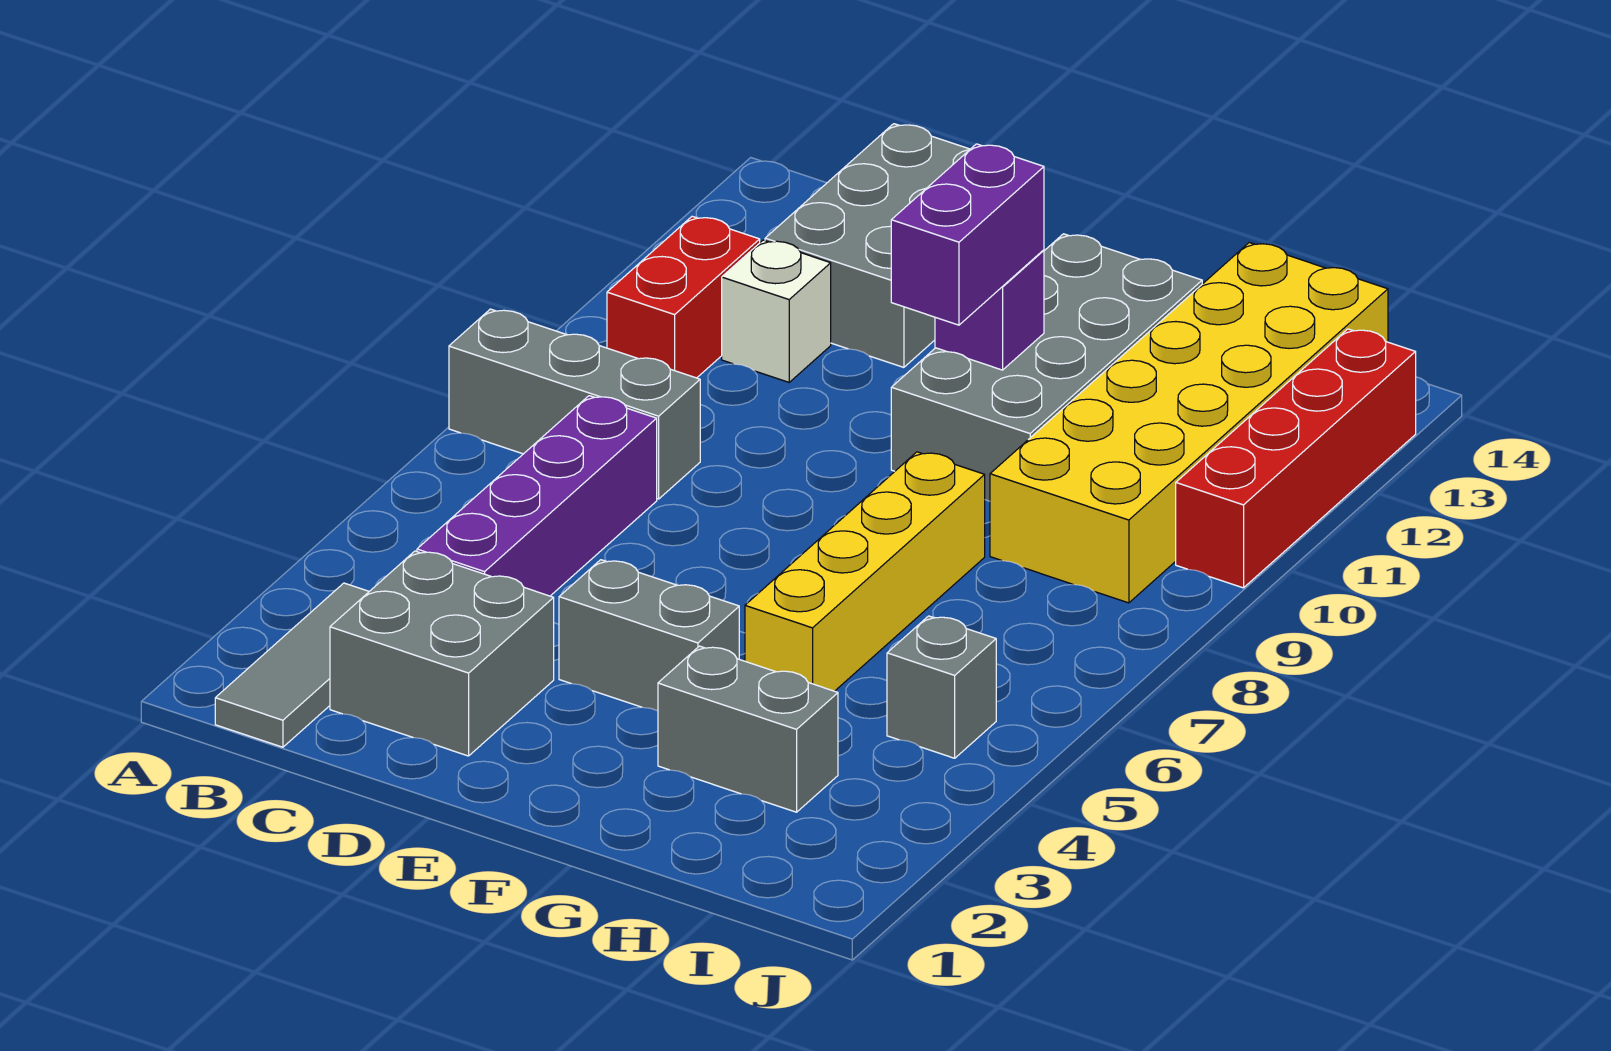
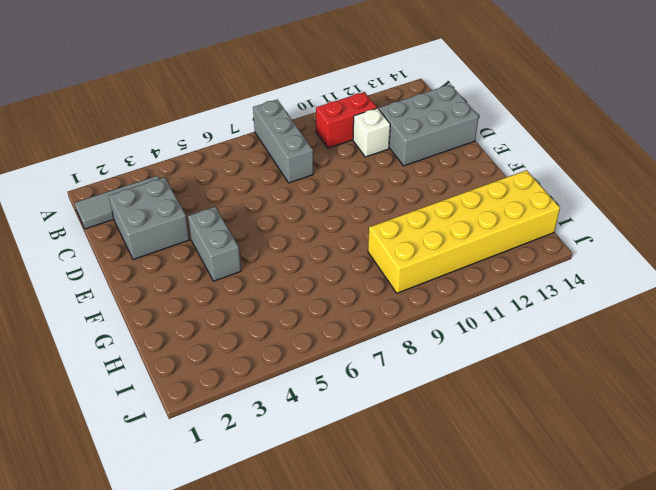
none -> purple brick C4:C7 level 1
none -> grey brick F10:G13 level 1
none -> grey brick G3:H3 level 1

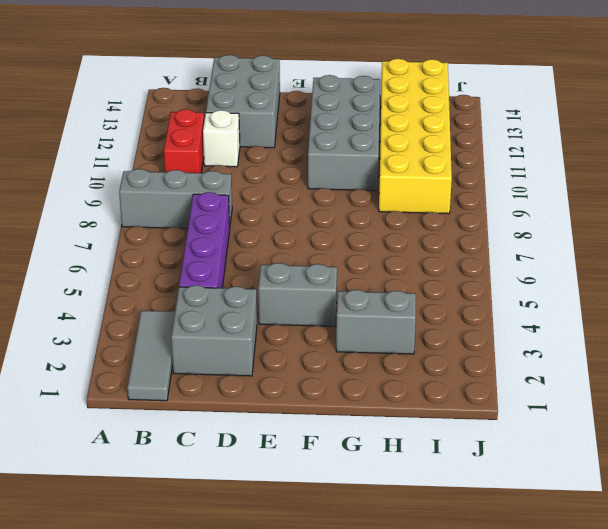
none -> yellow brick G5:G8 level 1
none -> grey brick I5 level 1
none -> red brick J10:J13 level 1

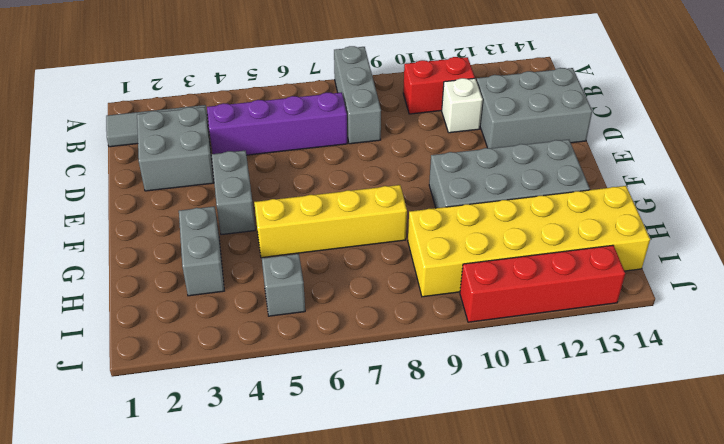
none -> purple brick F11 level 2
none -> purple brick F10:F11 level 3

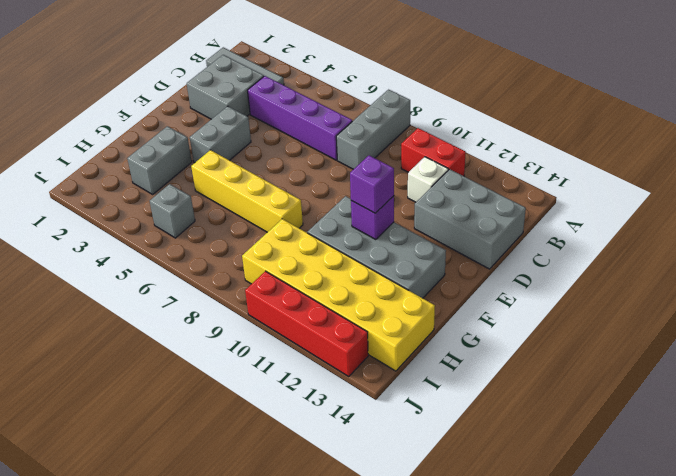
purple brick F11 level 3 -> purple brick F10:F11 level 3

